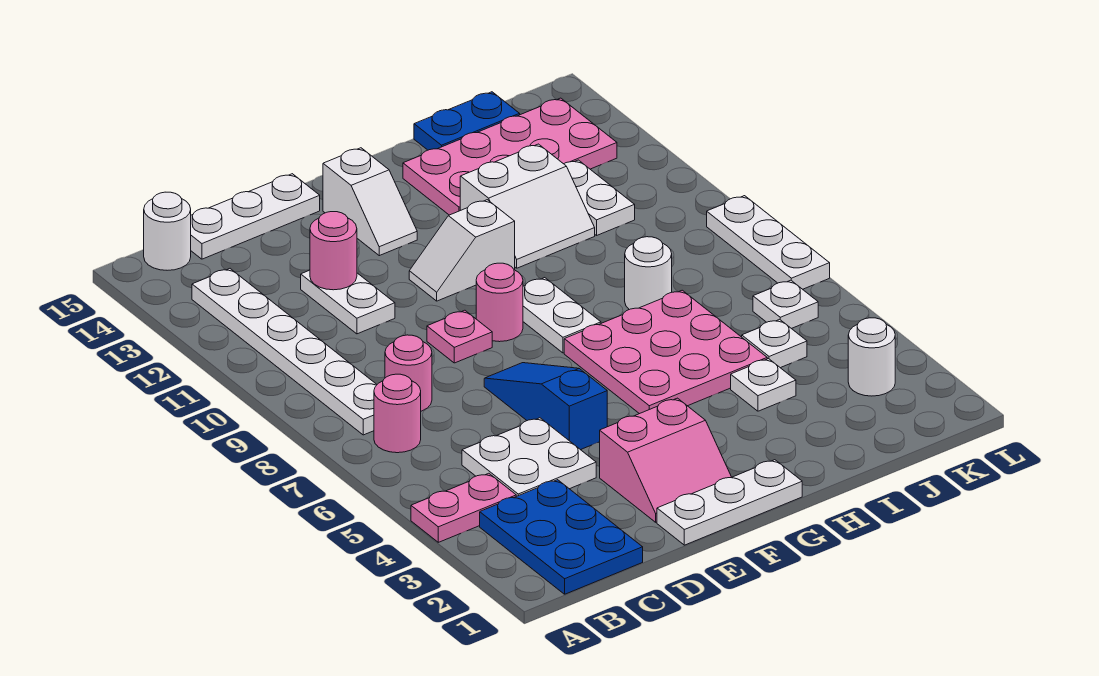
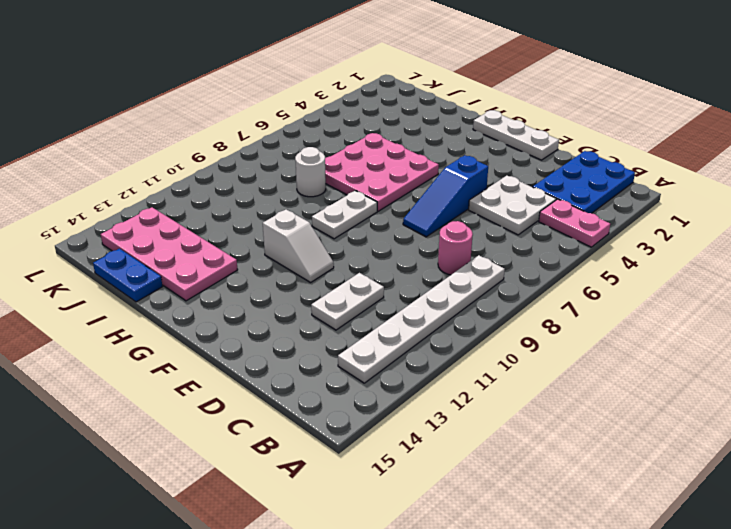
none -> pink round brick B7 level 1
none -> white round brick B15 level 1
none -> white plate C15:E15 level 1

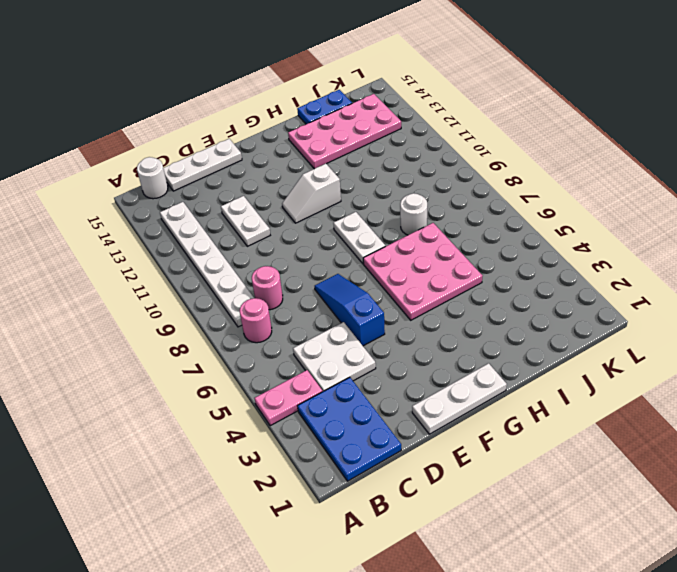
none -> pink slope E2:F3 level 1 top 3
none -> pink plate E9 level 1
none -> pink round brick F9 level 1

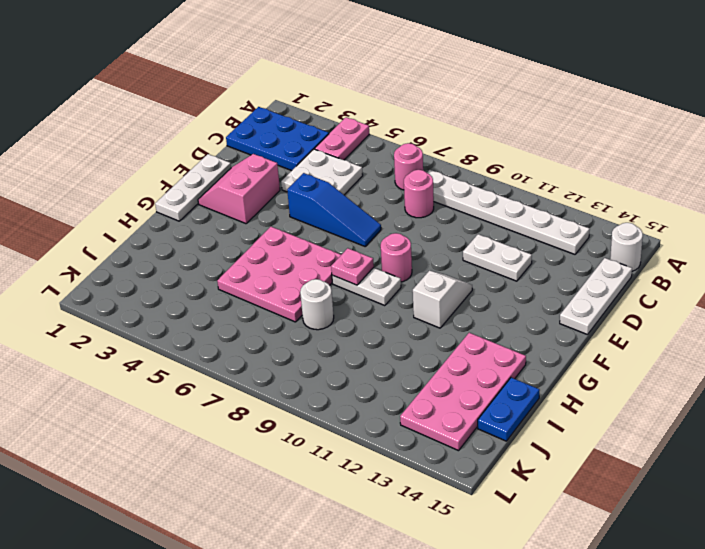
pink plate G8 level 2 -> pink plate E9 level 1
none -> white slope F13:F14 level 1 top 14
none -> white slope H11:I12 level 1 top 12
none -> white plate I4 level 1

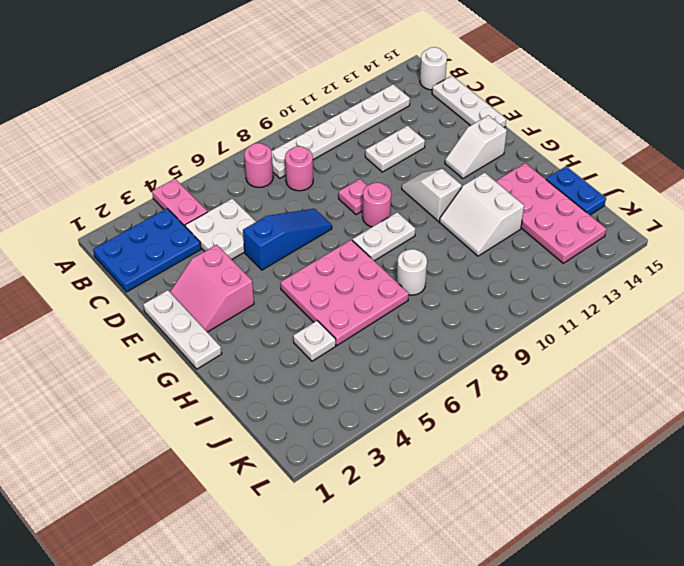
none -> white plate J5 level 1
none -> white plate J11:J12 level 1
none -> white round brick K3 level 1

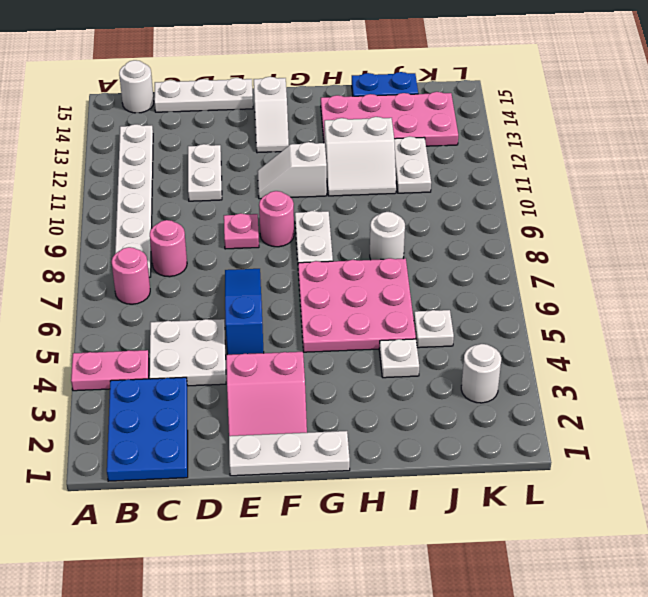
none -> white plate K6 level 1
none -> white plate L7:L9 level 1
none -> pink round brick D12 level 2

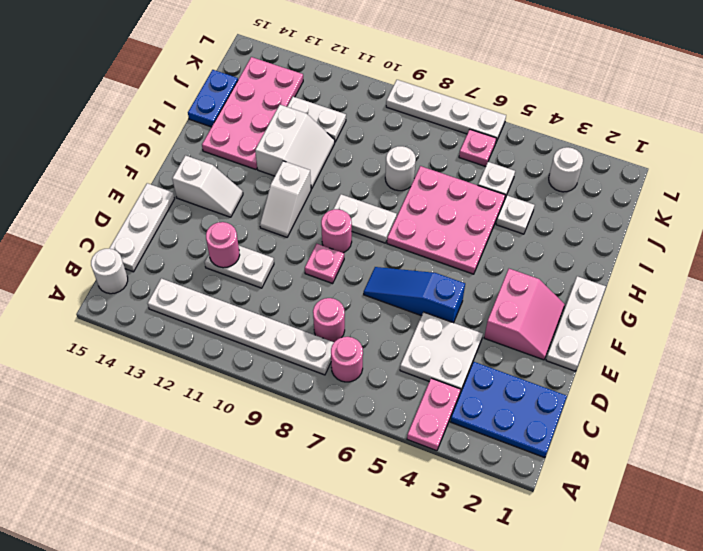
pink plate K6 level 1 -> white plate K6 level 1
white plate L6:L9 level 1 -> white plate L7:L9 level 1

